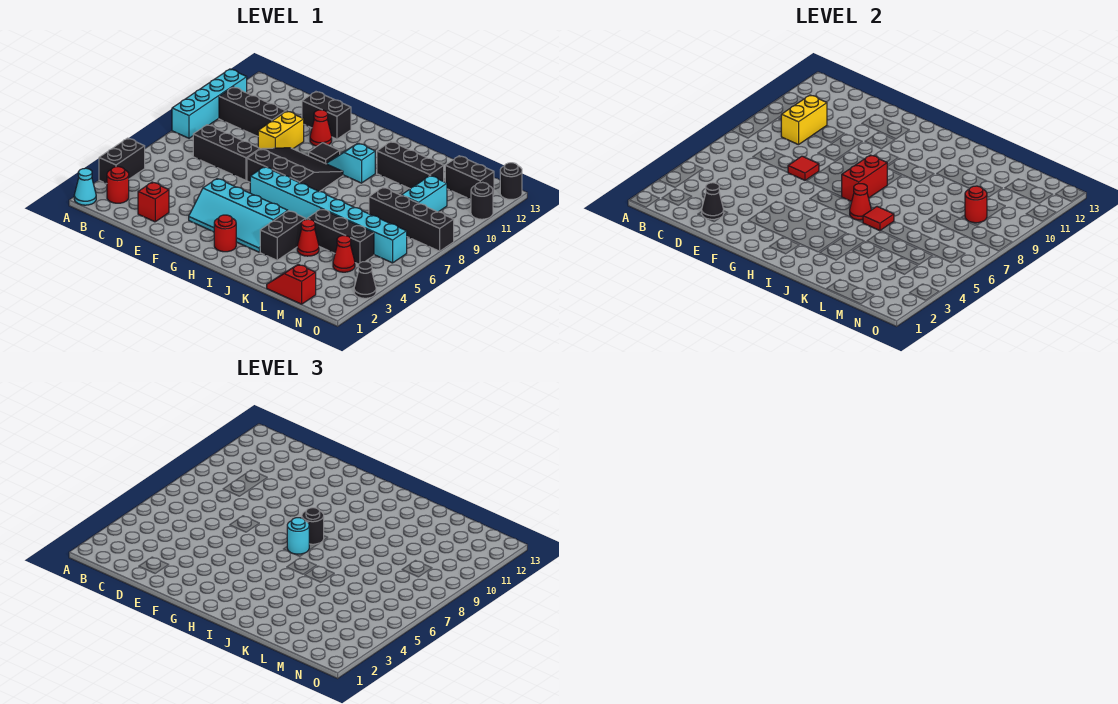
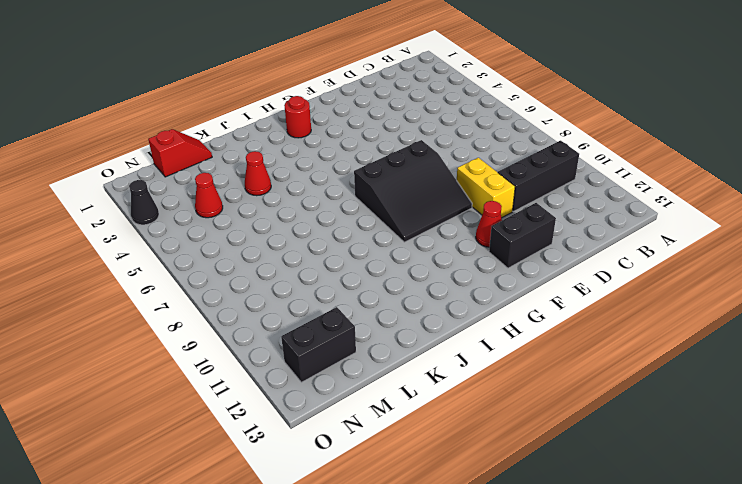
none -> cyan cone A1 level 1
none -> black brick A3:A4 level 1
none -> cyan brick A8:A11 level 1
none -> red round brick B2 level 1

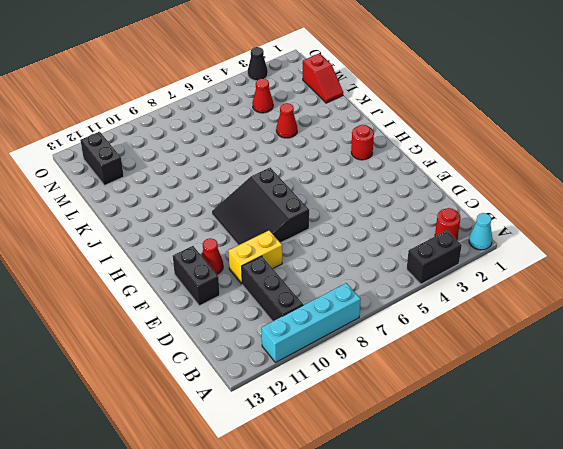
none -> black brick C7:E7 level 1
none -> red brick D2 level 1
none -> cyan slope F3:I4 level 1 top 4
none -> cyan brick G6:N6 level 1

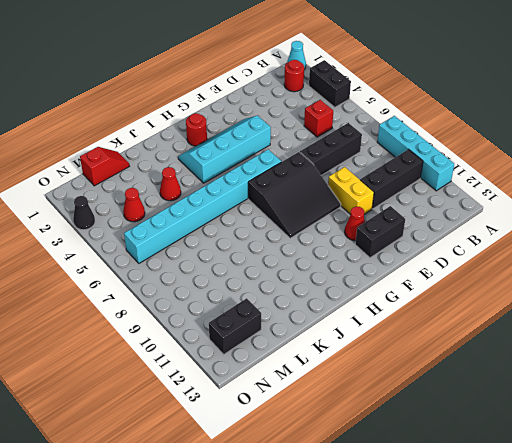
red brick C5 level 1 -> red brick D2 level 1
none -> black tile G10 level 1
none -> cyan slope H10:I10 level 1 top I
none -> black brick J3:J4 level 1
none -> black brick J11:L11 level 1

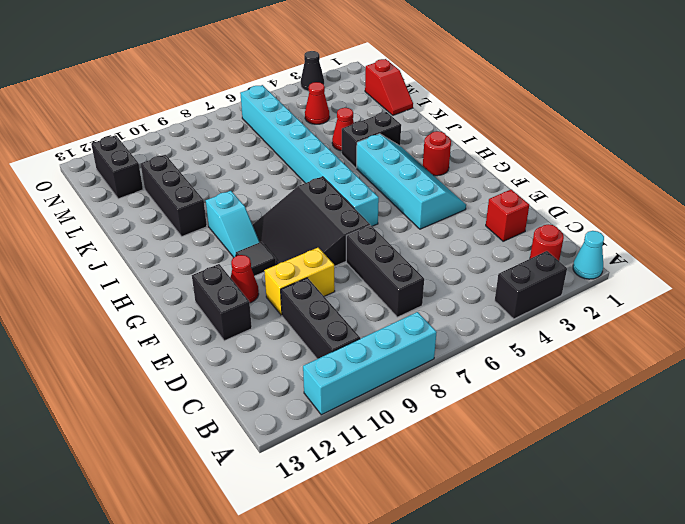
none -> black brick K5:M5 level 1
none -> black brick L8:O8 level 1
none -> cyan brick M9:M10 level 1
none -> black round brick O11 level 1

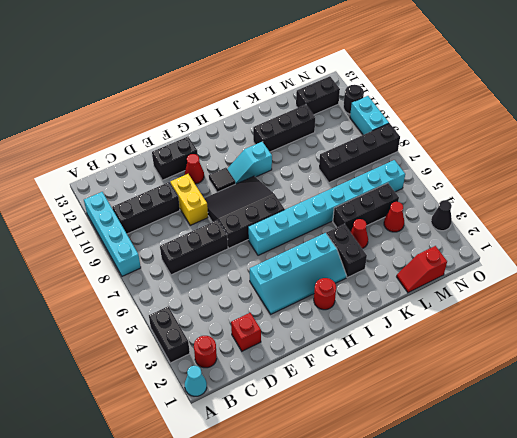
cyan brick O9:O10 level 1 -> cyan brick M9:M10 level 1
none -> black round brick O13 level 1
none -> yellow brick C9:C10 level 2
none -> black cone D2 level 2
none -> red tile E7 level 2

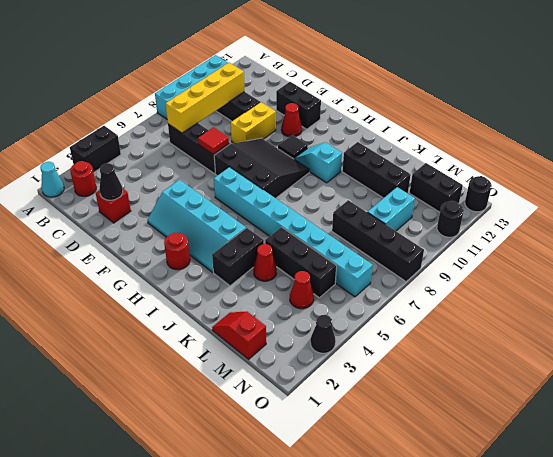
yellow brick C7:C10 level 2 -> yellow brick C9:C10 level 2
none -> red brick H7:H8 level 2
none -> red cone I6 level 2
none -> red tile J6 level 2
none -> red round brick M9 level 2

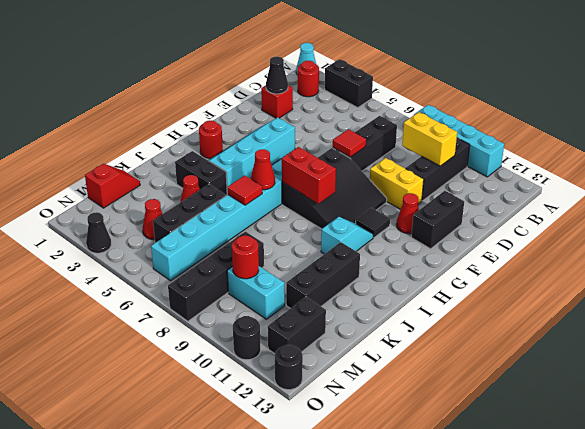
none -> cyan round brick H7 level 3
none -> black round brick H8 level 3

